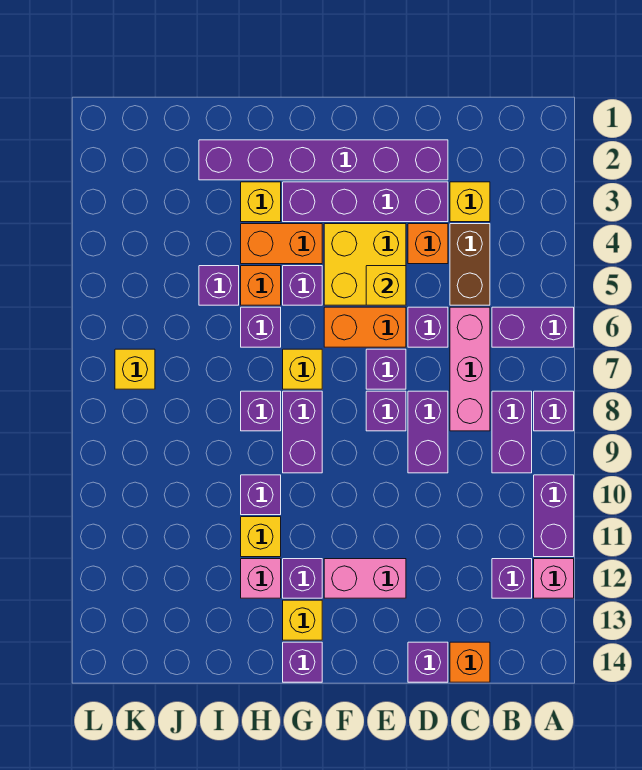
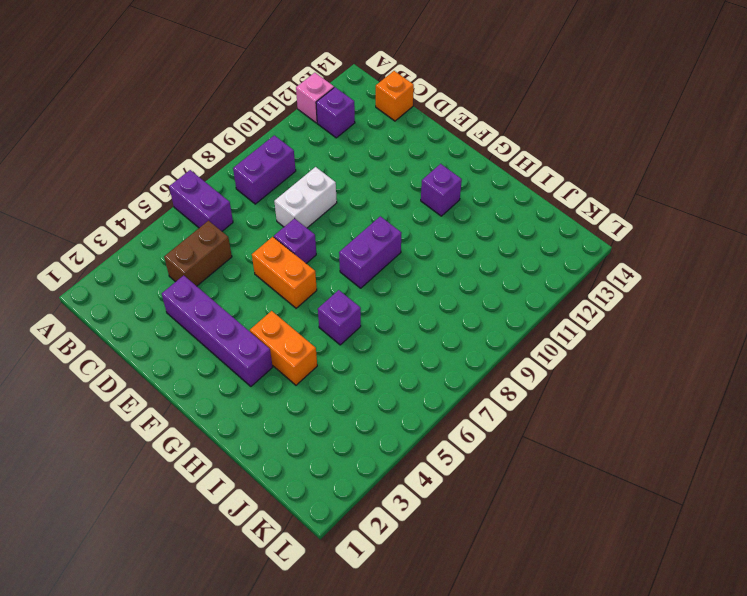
white brick D8:D9 level 1 -> purple brick D8:D9 level 1
none -> purple brick A8 level 1
none -> purple brick A10:A11 level 1
none -> yellow brick C3 level 1
none -> pink brick C6:C8 level 1

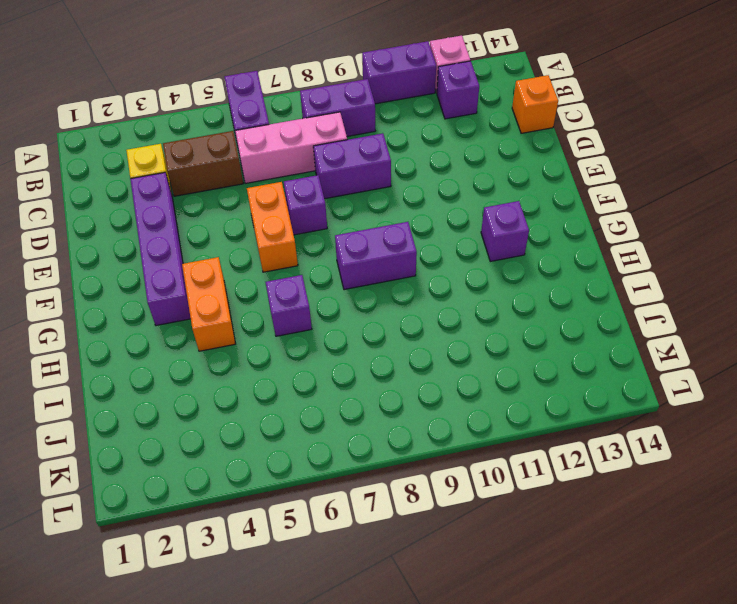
none -> purple brick A8 level 1
none -> purple brick D2:I2 level 1
none -> orange brick D4 level 1
none -> purple brick D6 level 1

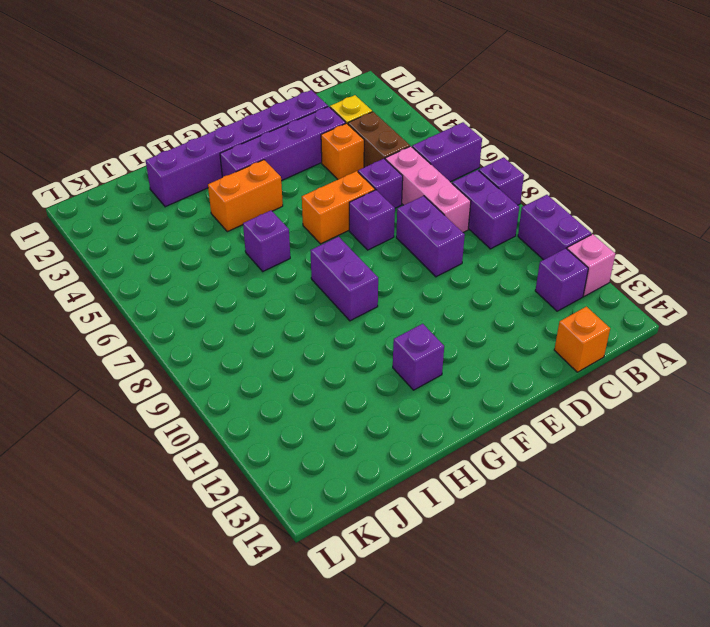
none -> purple brick D14 level 1
none -> yellow brick E4:F5 level 1
none -> purple brick E8 level 1
none -> pink brick E12:F12 level 1

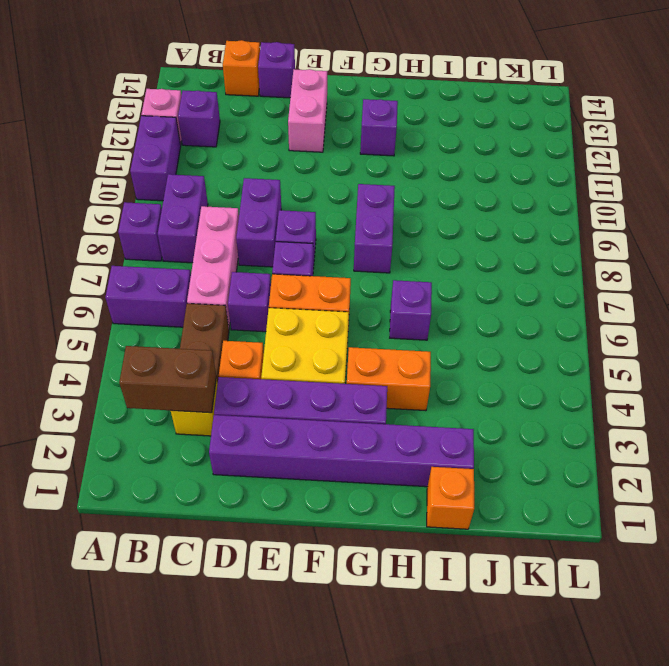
brown brick B3:C3 level 2 -> none
pink brick E12:E13 level 1 -> pink brick E12:F12 level 1
orange brick I1 level 1 -> orange brick H5 level 1
none -> purple brick G5 level 1
none -> yellow brick G7 level 1
none -> yellow brick G13 level 1
none -> purple brick G14 level 1

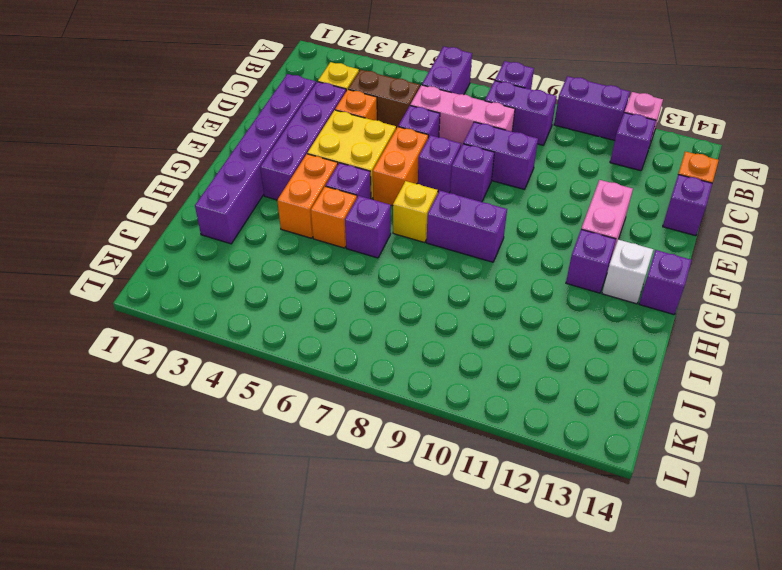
white brick G13 level 1 -> yellow brick G13 level 1
none -> yellow brick H3 level 1
none -> purple brick H8 level 1
none -> purple brick H10 level 1
none -> yellow brick H11 level 1

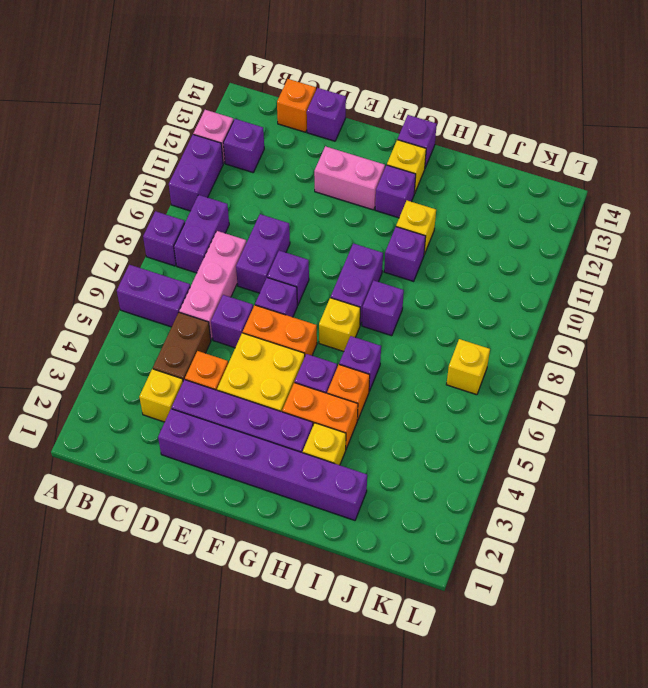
none -> pink brick H12 level 1
none -> purple brick I5 level 1
none -> yellow brick E5 level 2

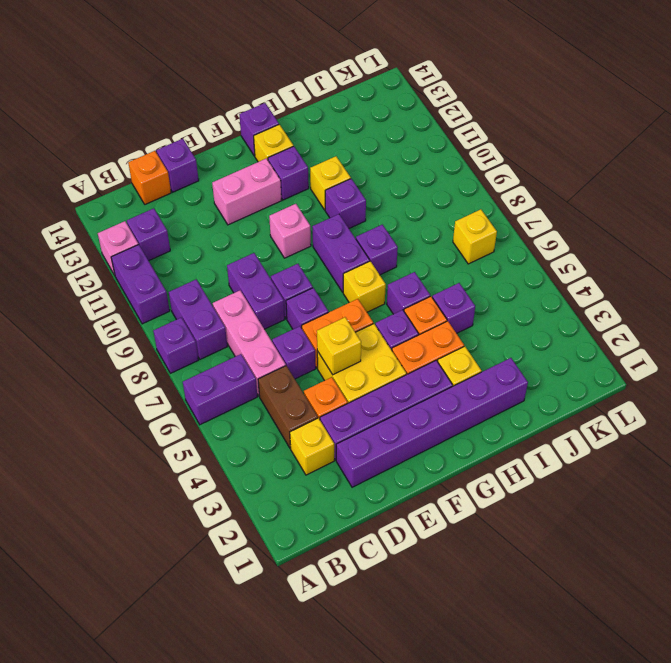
pink brick F10 level 1 -> pink brick H12 level 1

